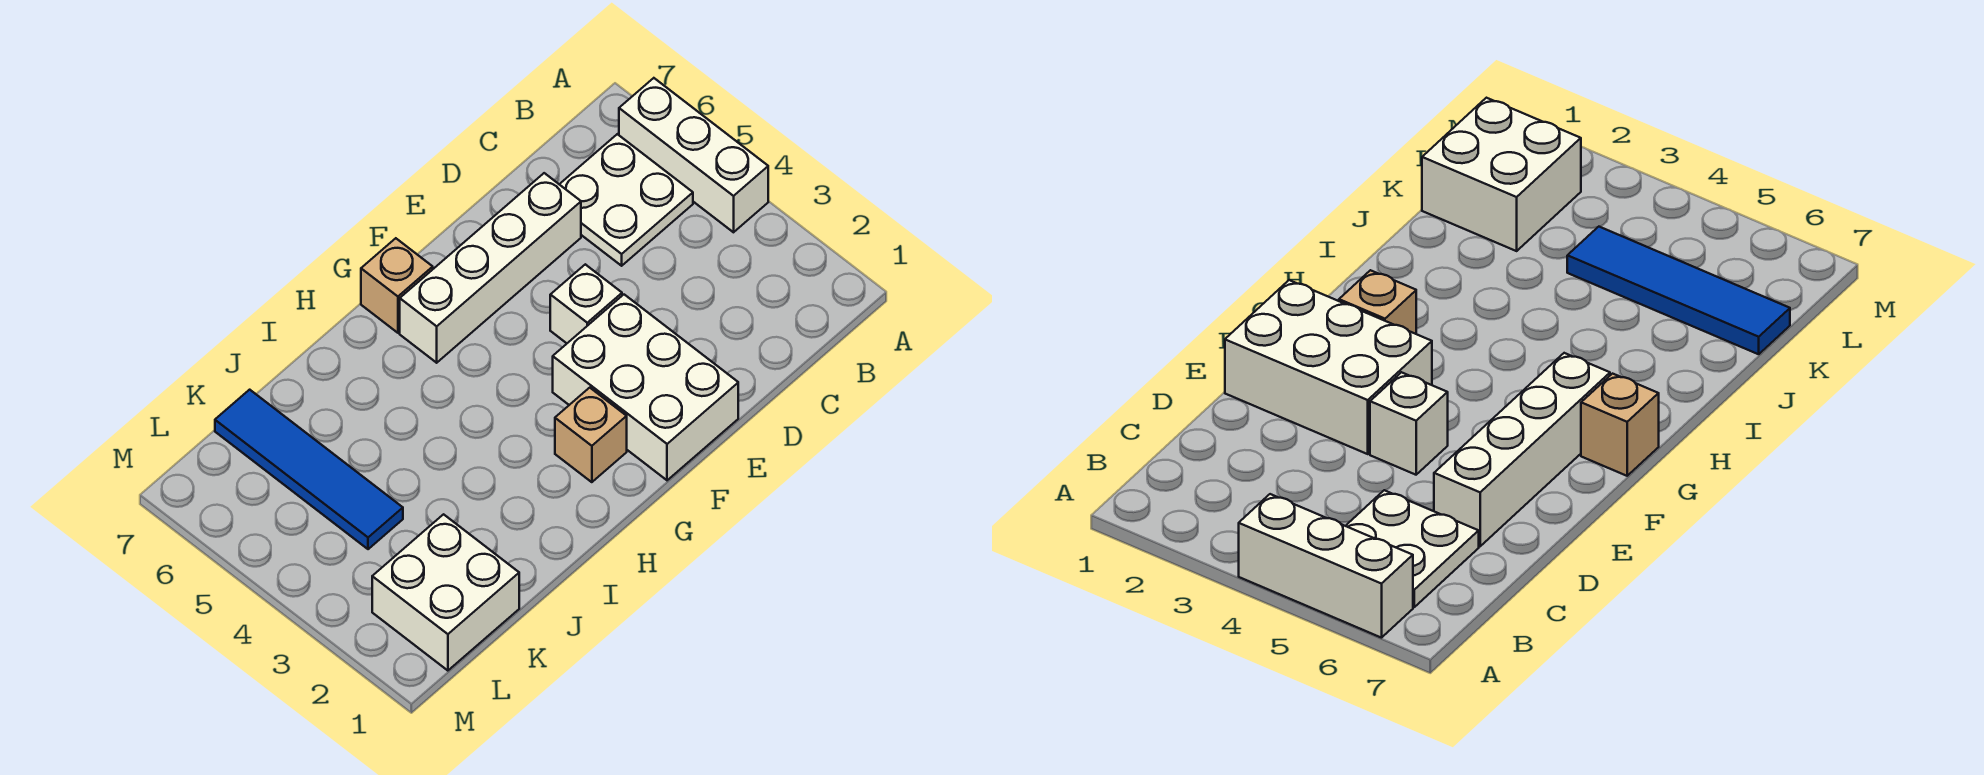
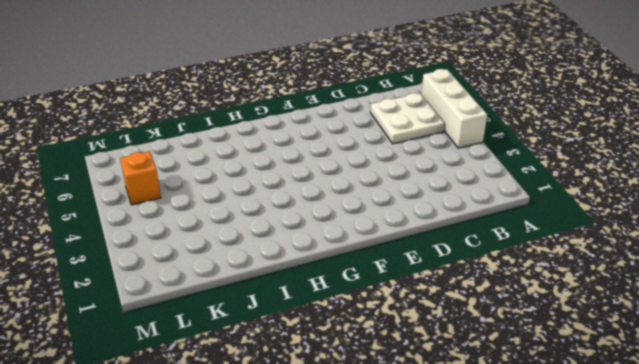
orange brick L5 level 1 -> none
none -> white brick D6:G6 level 1
none -> white brick E1:F3 level 1

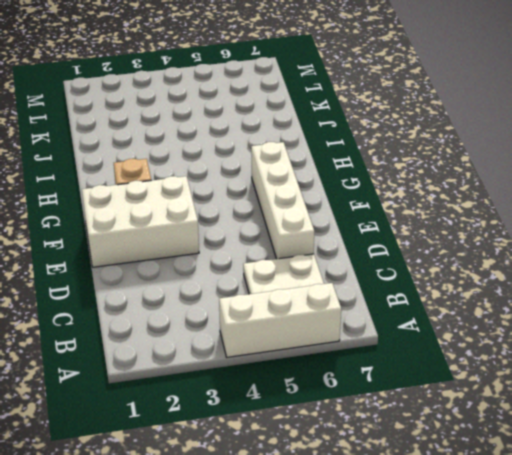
none -> white brick E4 level 1
none -> tan brick G7 level 1

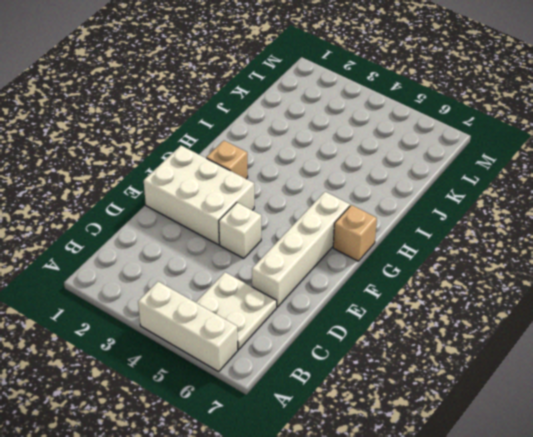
none -> white brick K1:L2 level 1
none -> blue tile K4:K7 level 1

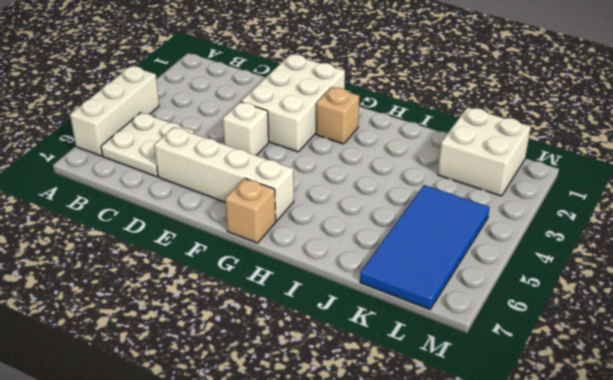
blue tile K4:L7 level 1 -> blue tile K4:K7 level 1

